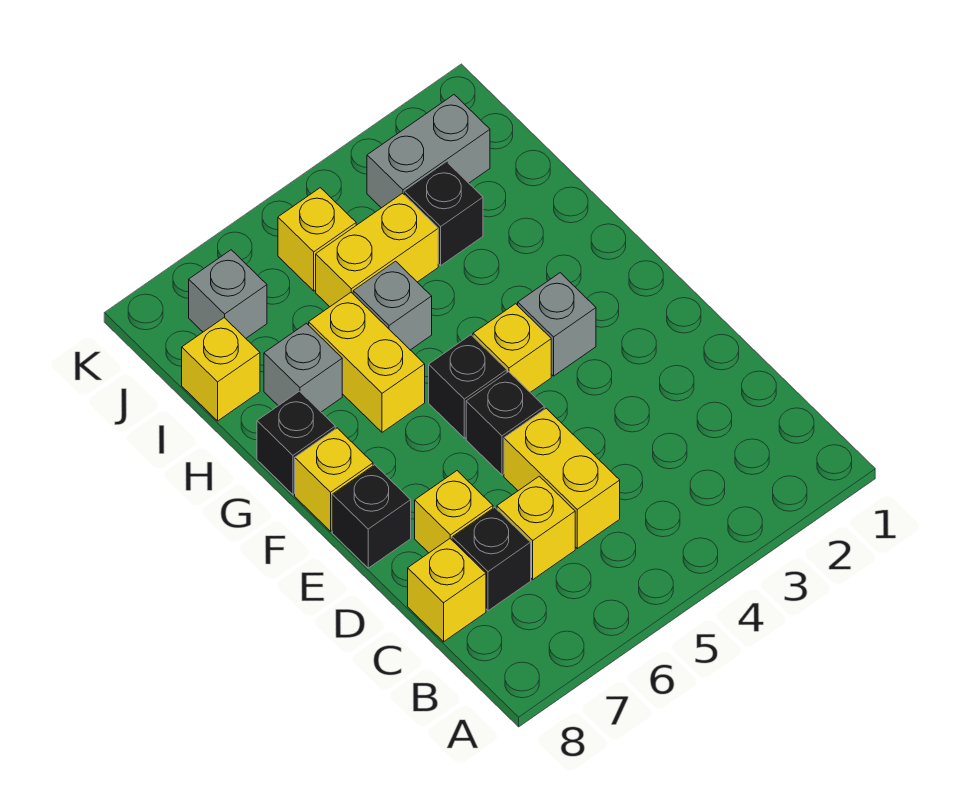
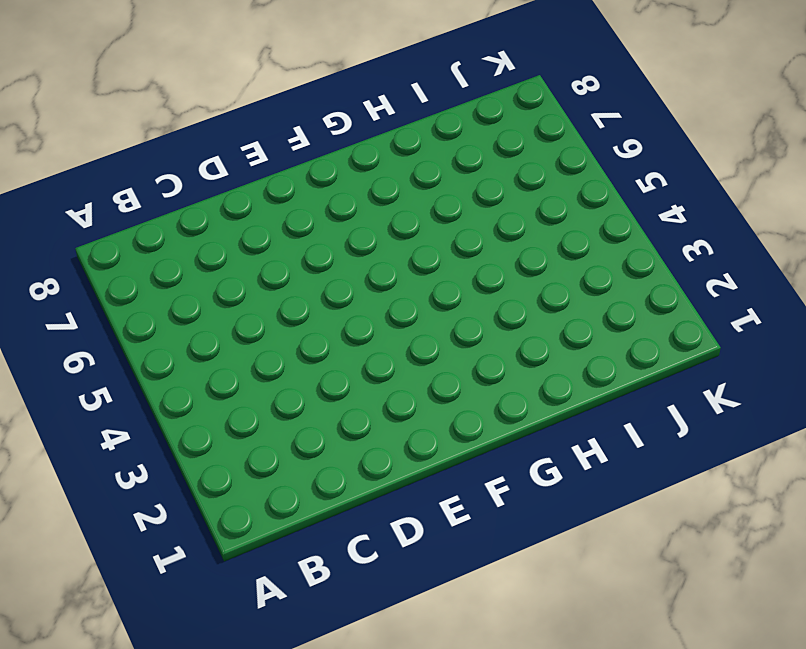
none -> yellow brick C5:D5 level 1
none -> yellow brick C6 level 1
none -> black brick C7 level 1

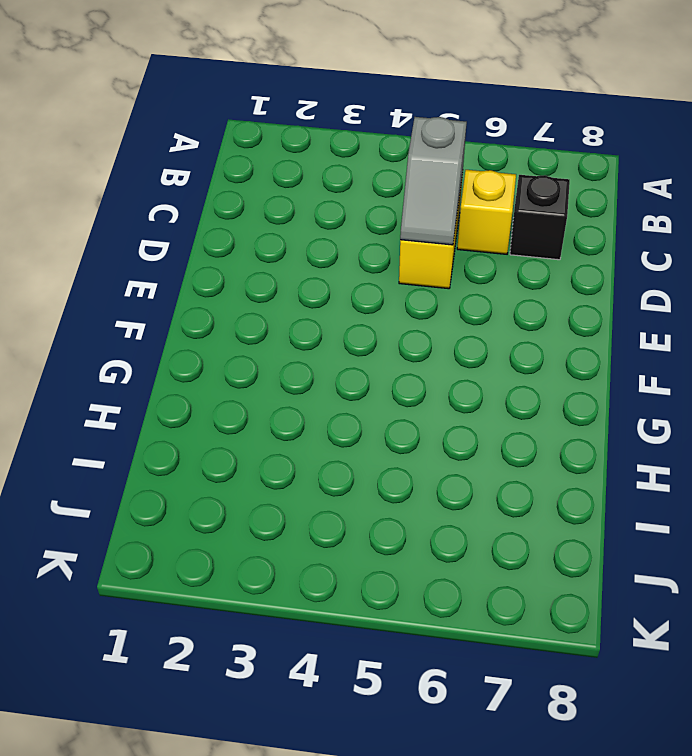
grey slope C5:D5 level 2 top C -> none
none -> yellow brick C8 level 1
none -> yellow brick D7 level 1
none -> black brick E5 level 1

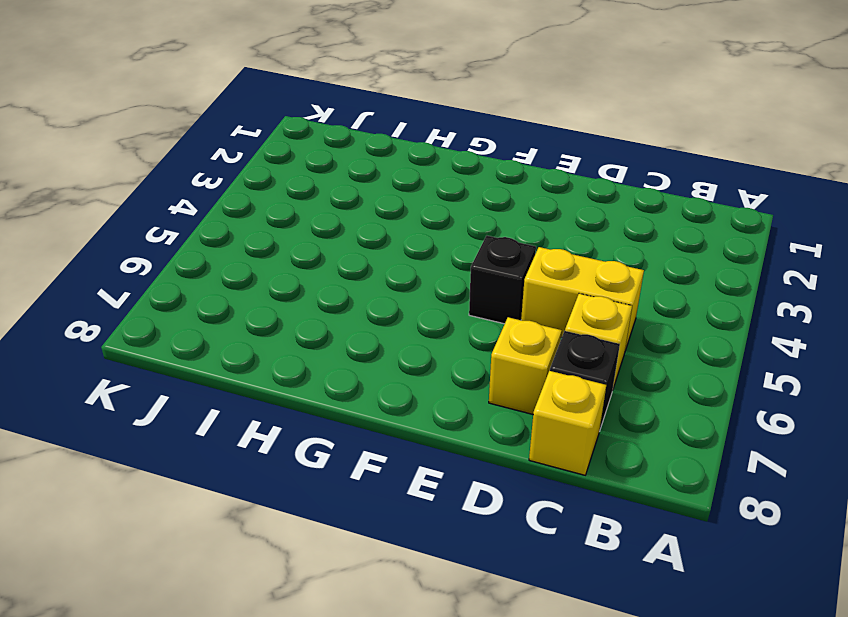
none -> black brick E8 level 1
none -> grey brick F3 level 1
none -> yellow brick F4 level 1

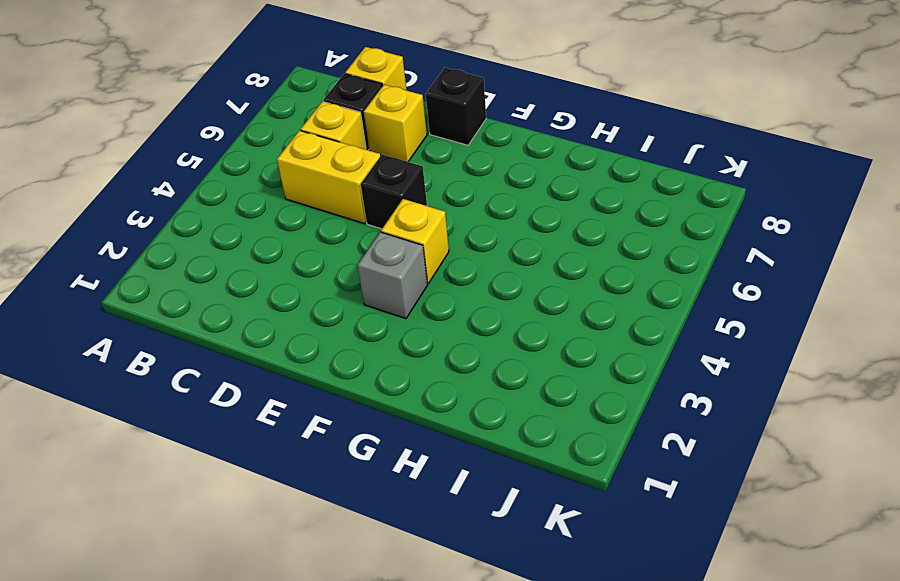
none -> black brick F5 level 1
none -> yellow brick F8 level 1
none -> yellow brick G6:H6 level 1

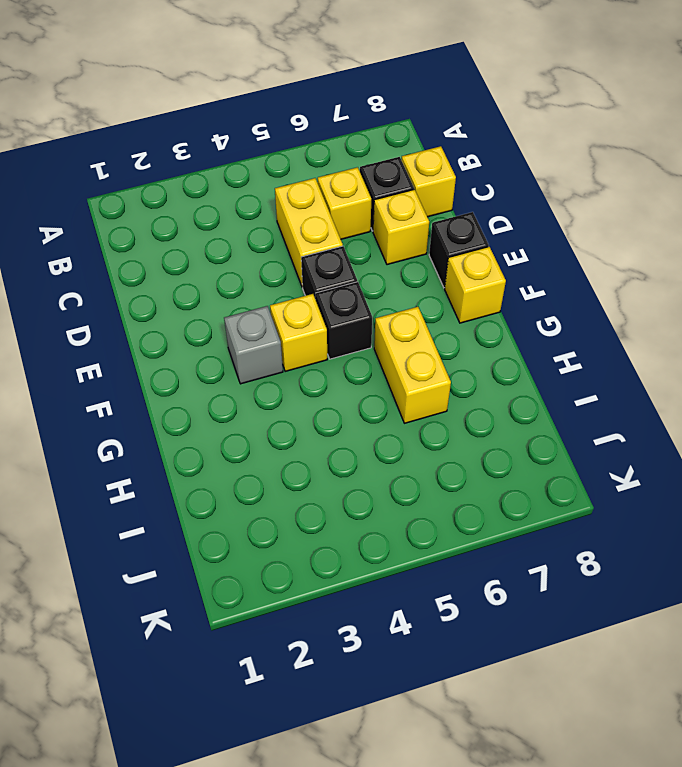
none -> black brick G8 level 1
none -> grey brick H5 level 1
none -> grey brick H7 level 1

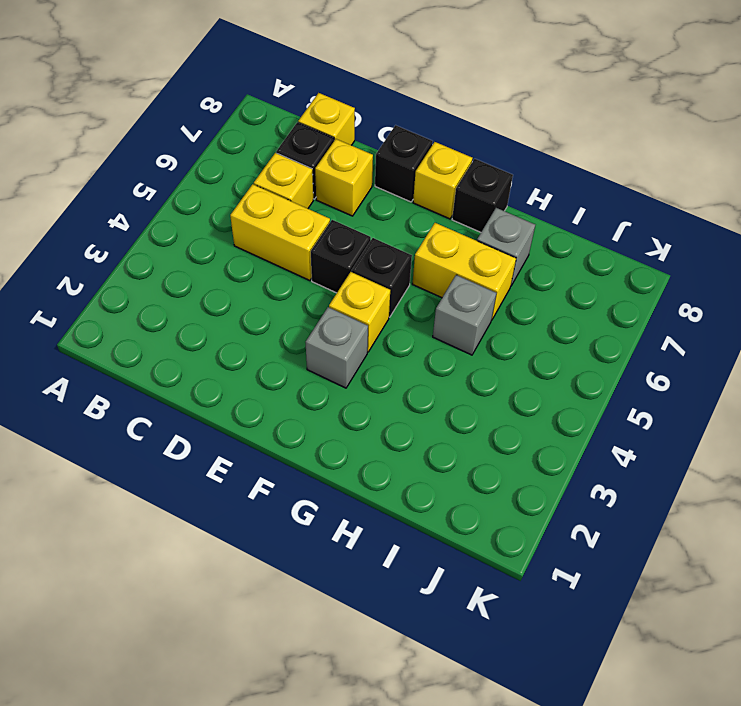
none -> black brick I3 level 1
none -> yellow brick I4:I5 level 1
none -> yellow brick I8 level 1

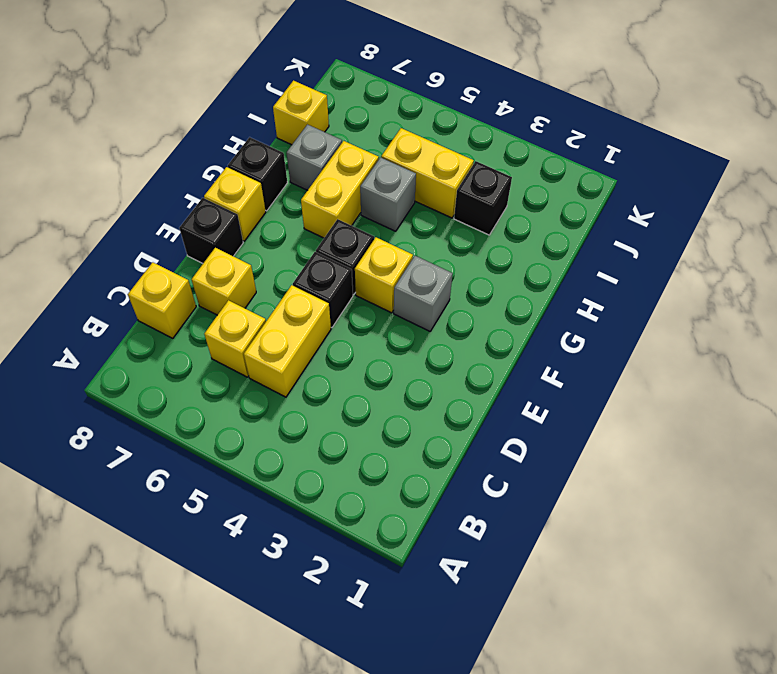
none -> black brick C7 level 1
none -> grey brick J2:J3 level 1
none -> yellow brick J5 level 1

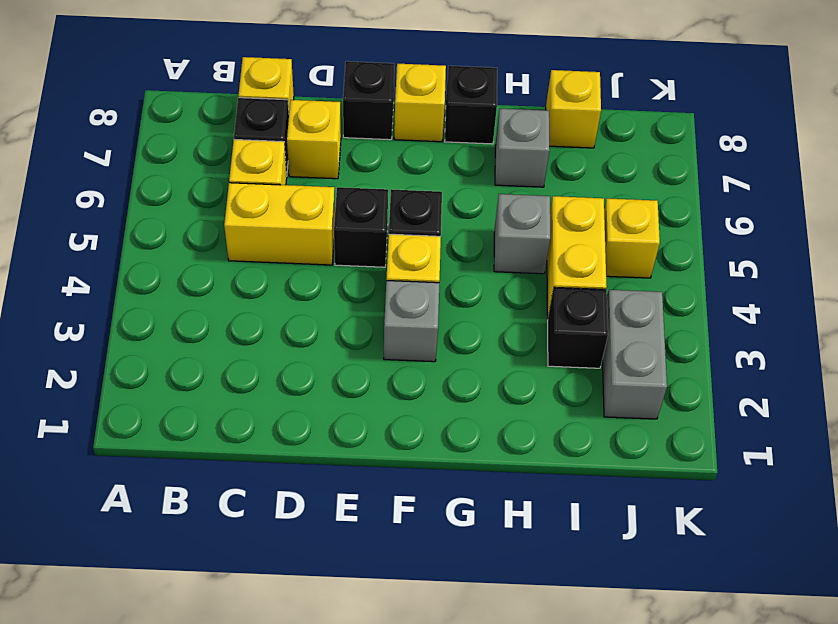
none -> yellow brick G6:H6 level 1
none -> grey brick J7 level 1

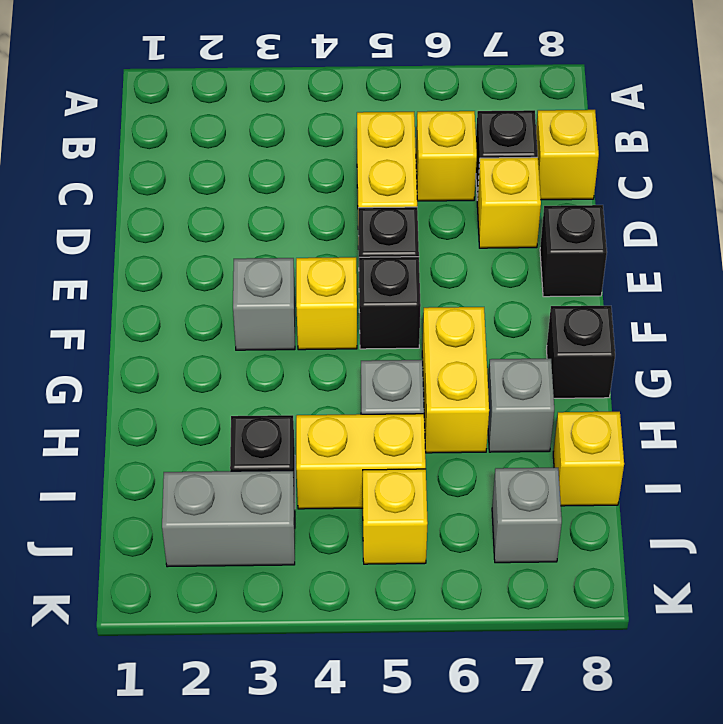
none -> yellow brick F8 level 1

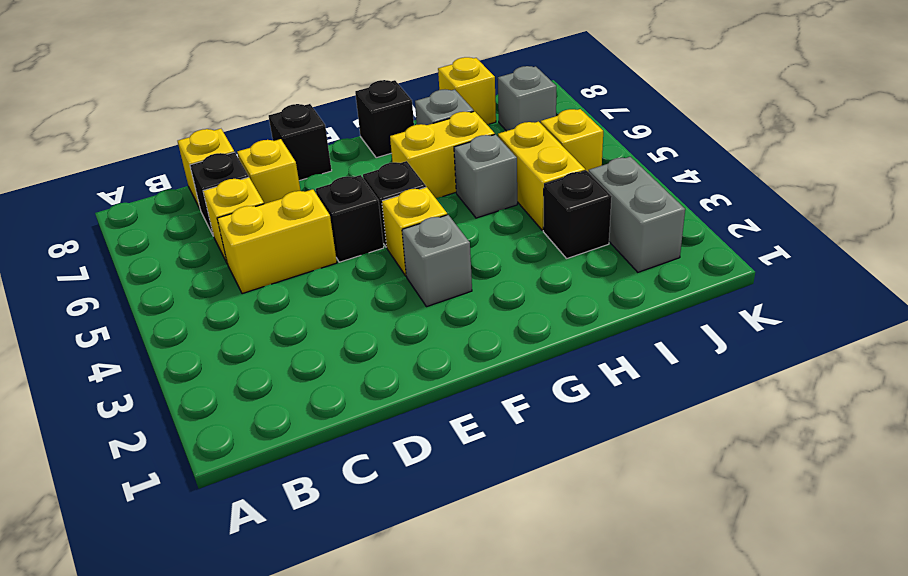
none -> yellow brick F8 level 1

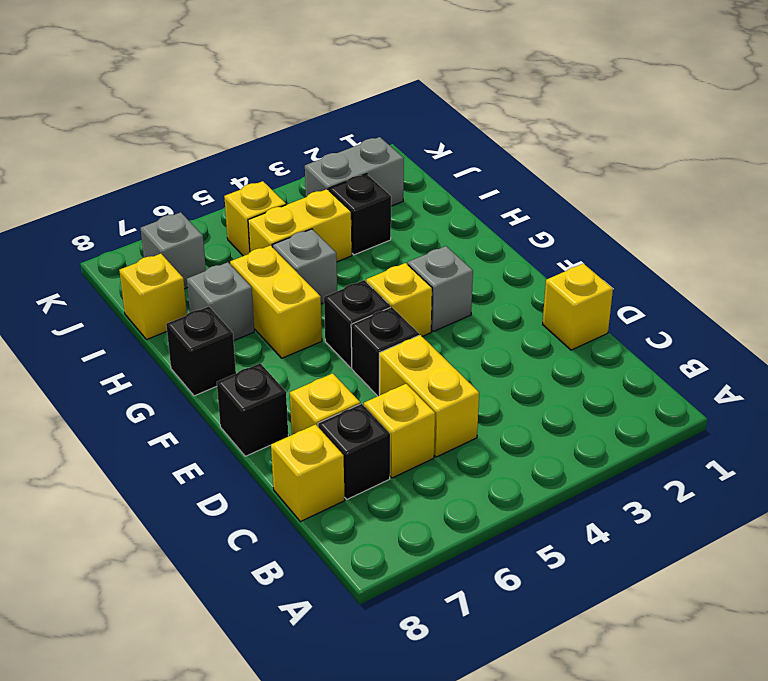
yellow brick D1 level 1 -> yellow brick F8 level 1

